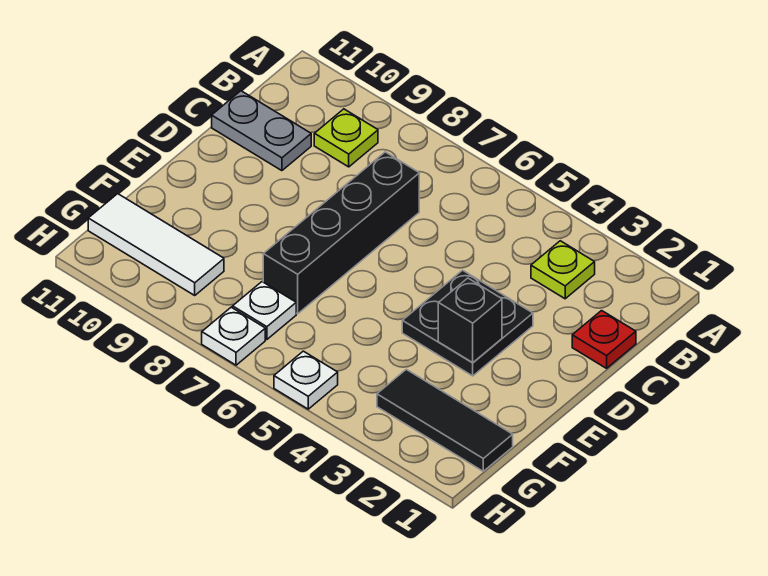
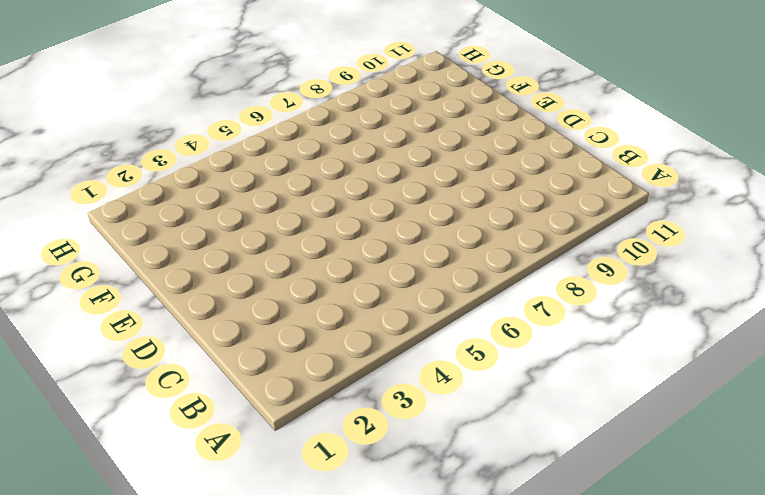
none -> lime plate B3 level 1
none -> lime plate B9 level 1
none -> red plate C1 level 1

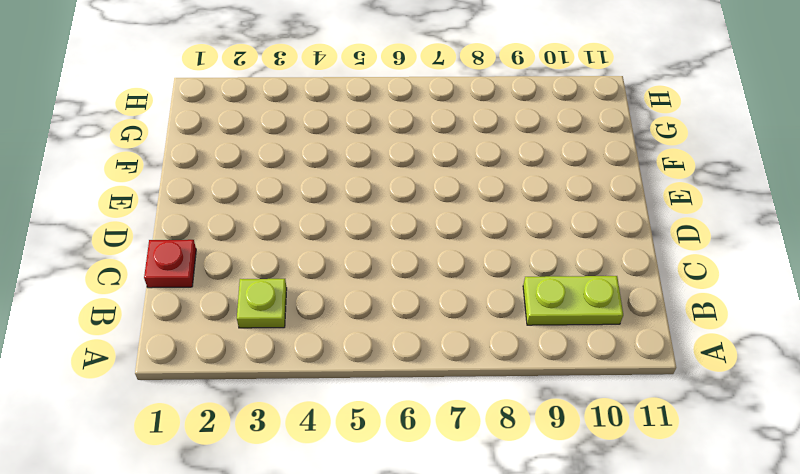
lime plate B9:B10 level 1 -> lime plate B9 level 1
none -> black brick C7:F7 level 1
none -> grey plate C10:C11 level 1
none -> black plate D3:E4 level 1

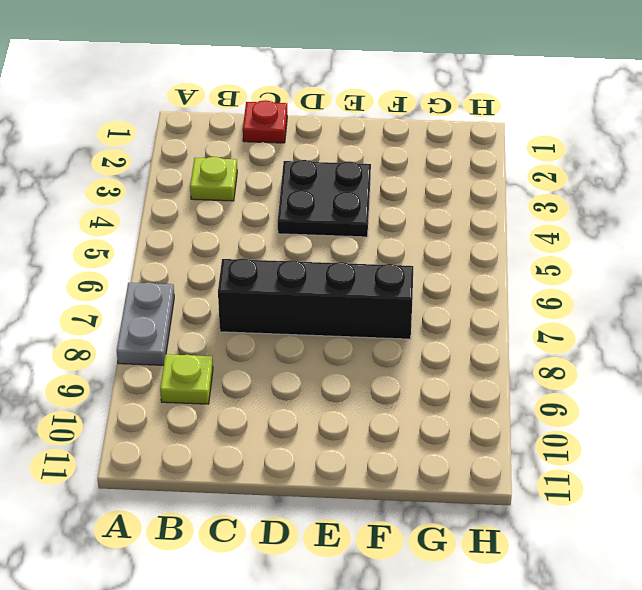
grey plate A7:A8 level 1 -> grey plate C10:C11 level 1
none -> black tile G1:G3 level 1
none -> white plate G7 level 1
none -> white tile G9:G11 level 1

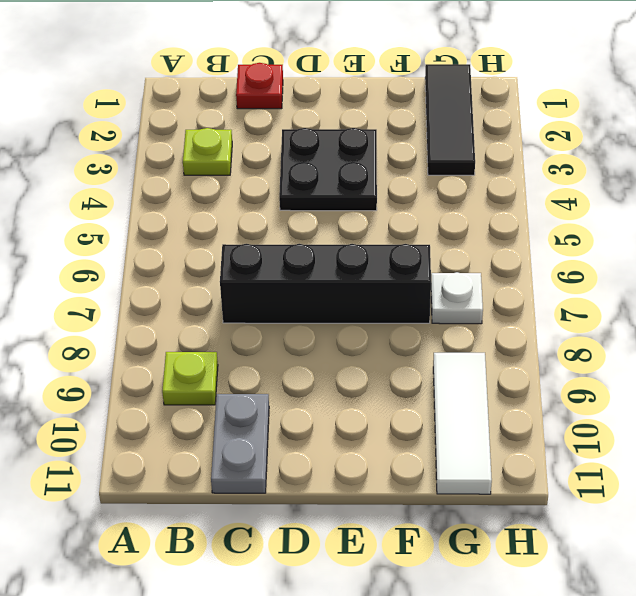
none -> white plate H5 level 1
none -> white plate H7 level 1
none -> black brick E3 level 2

